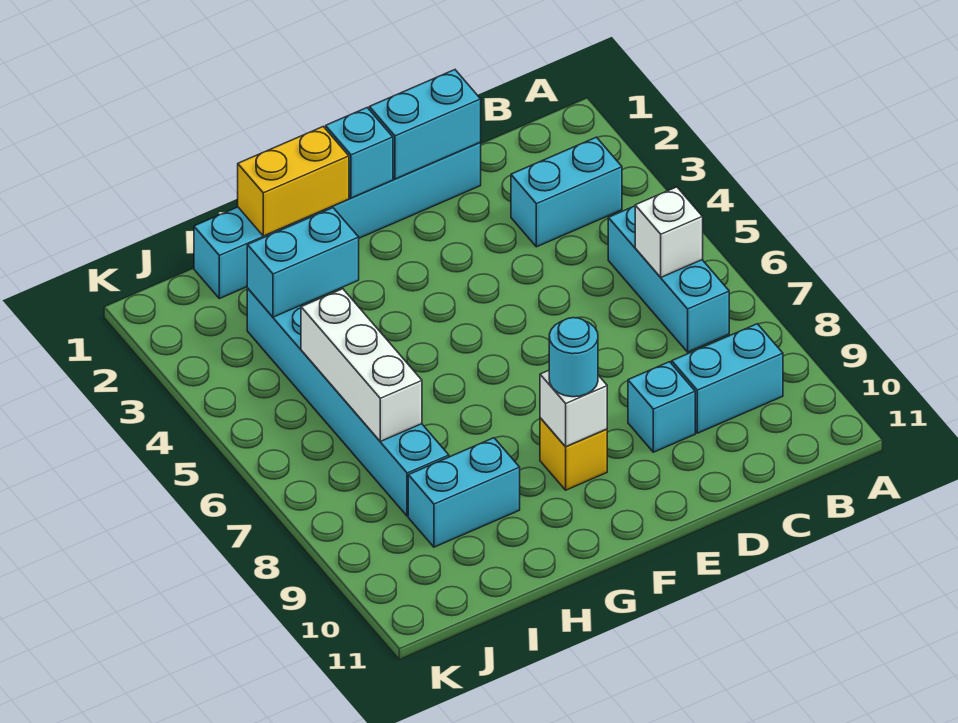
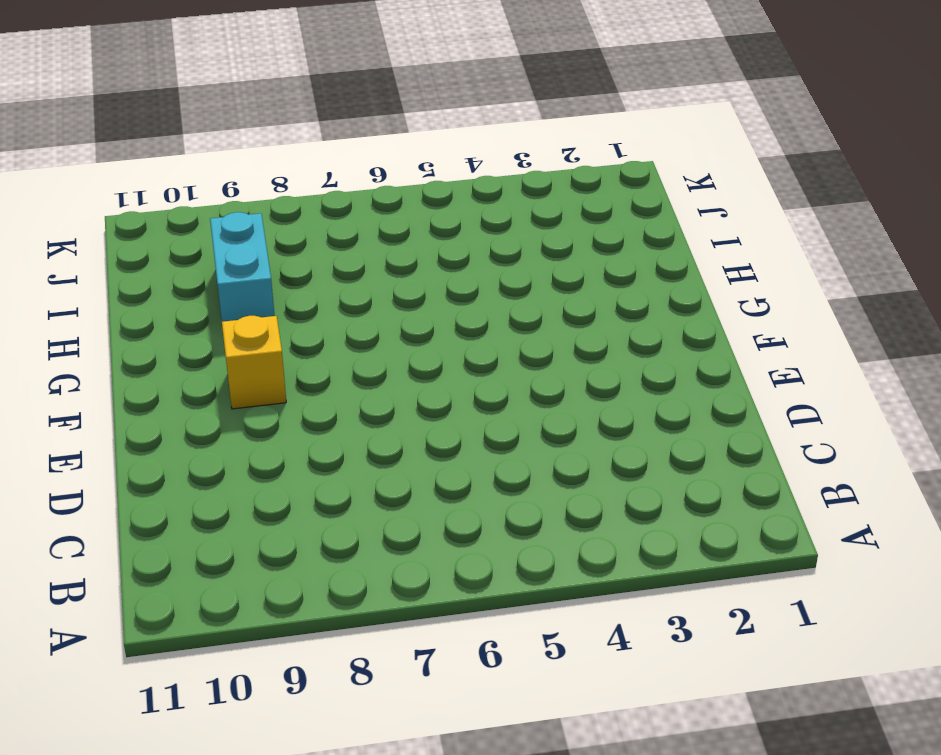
none -> cyan brick B3:C3 level 1
none -> cyan brick B5:B7 level 1
none -> cyan brick B9:C9 level 1

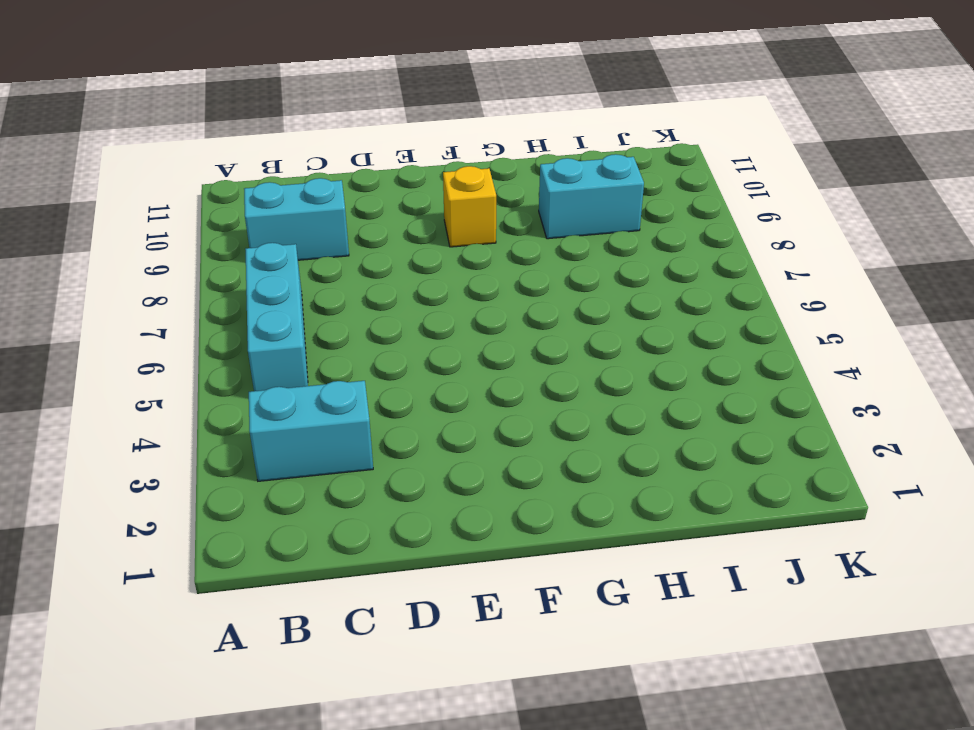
none -> cyan brick D1:I1 level 1
none -> cyan brick D9 level 1
none -> cyan brick I3:I8 level 1

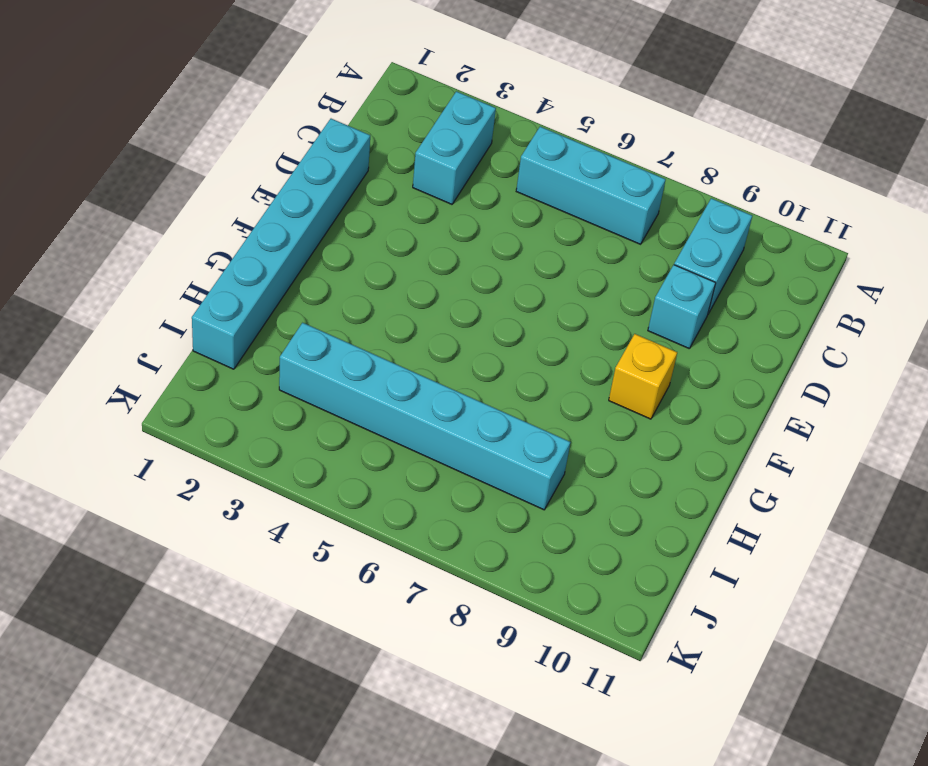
none -> cyan brick H9:I9 level 1
none -> white brick B6 level 2
none -> cyan brick D1:E1 level 2

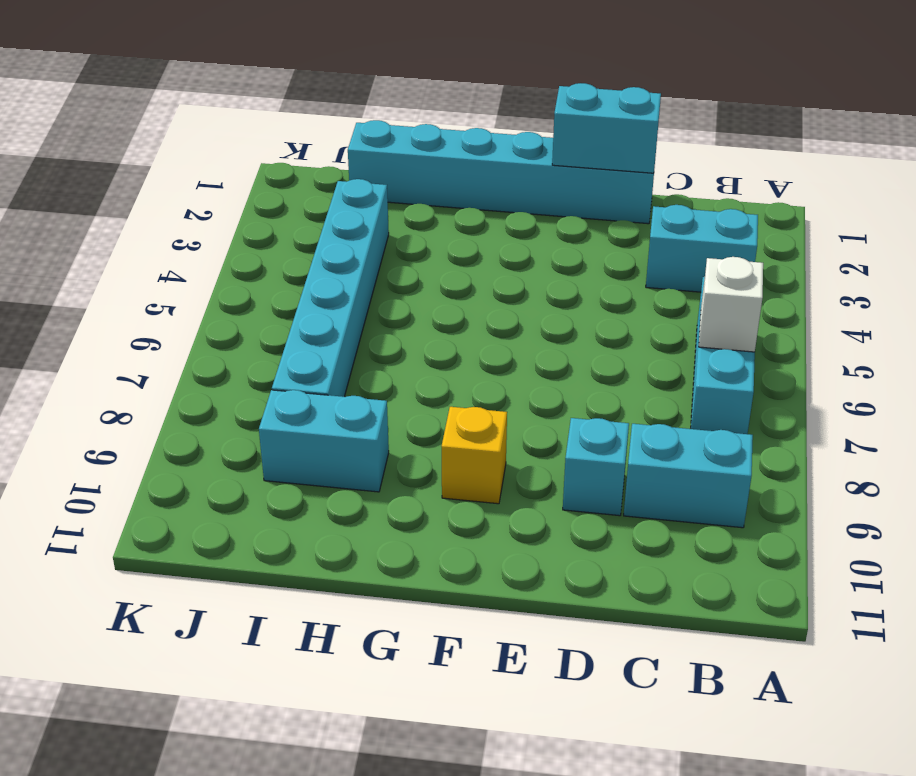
none -> cyan brick F1 level 2
none -> white brick F9 level 2
none -> yellow brick G1:H1 level 2

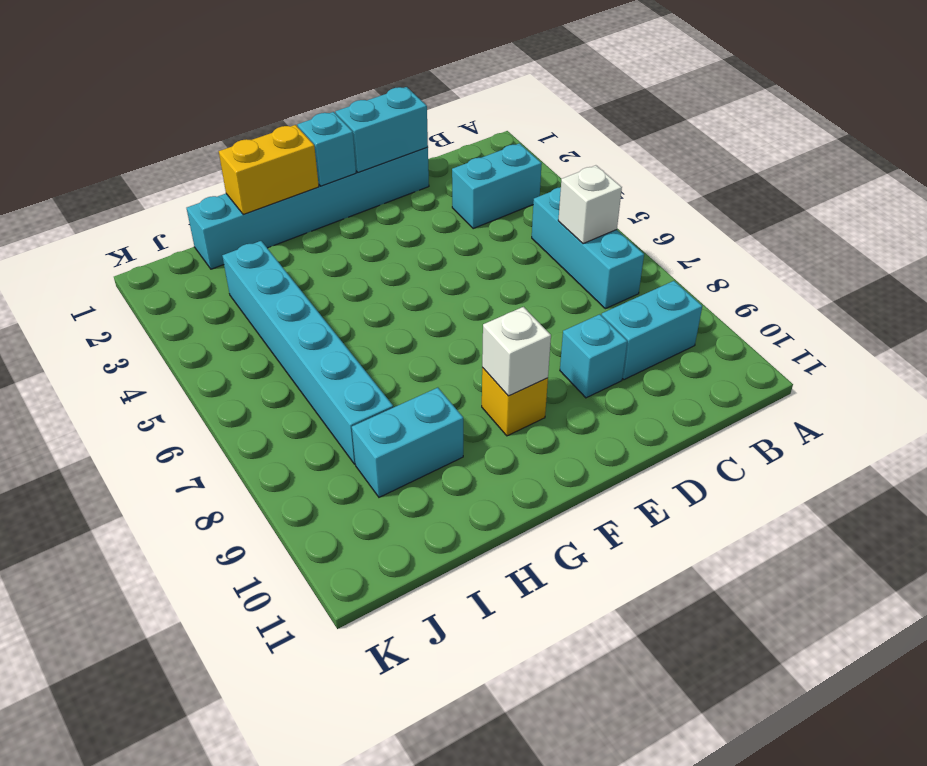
none -> cyan brick H3:I3 level 2
none -> white brick I5:I7 level 2
none -> cyan round brick F9 level 3

